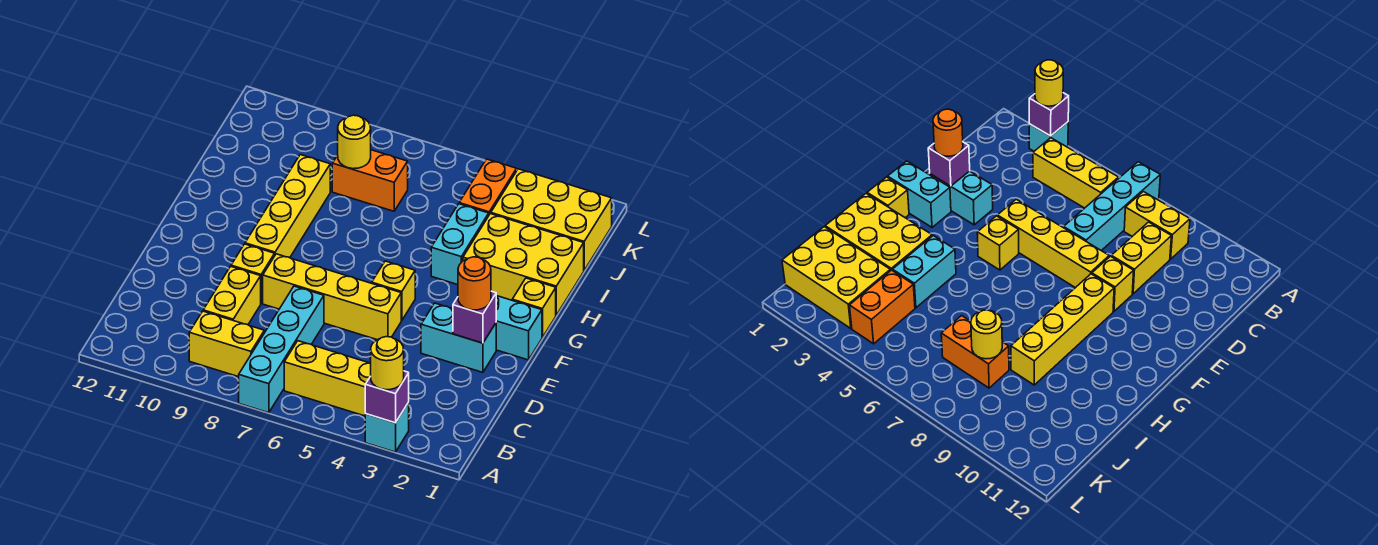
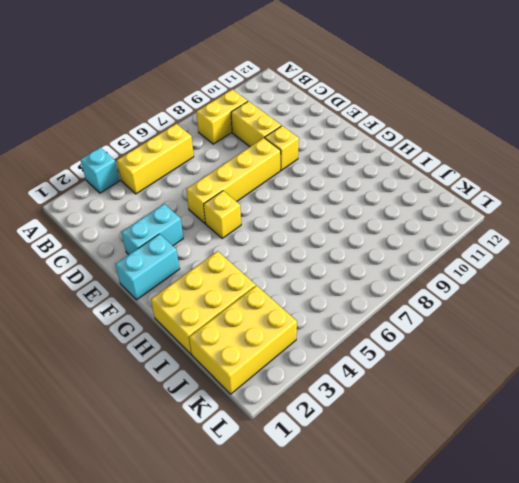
none -> cyan brick A7:D7 level 1
none -> yellow brick F9:I9 level 1
none -> yellow brick G1 level 1

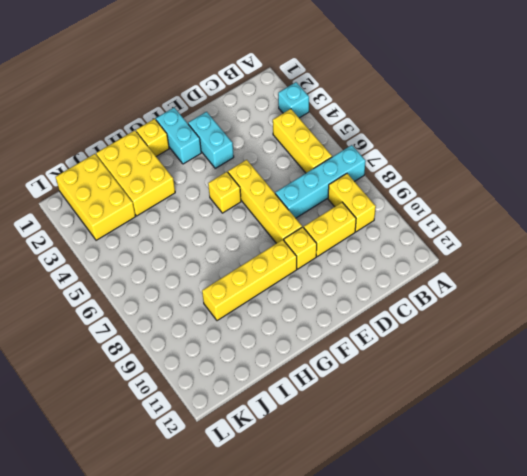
none -> cyan brick H4:I4 level 1
none -> orange brick J4:K4 level 1
none -> orange brick J7:J8 level 1

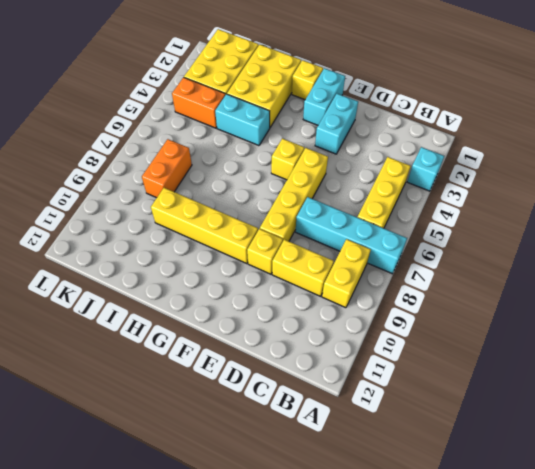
none -> purple brick A3 level 2
none -> purple brick E2 level 2
none -> yellow round brick J8 level 2

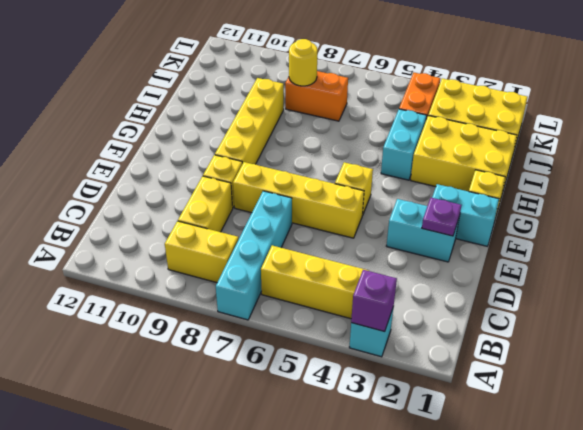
purple plate E2 level 2 -> purple brick E2 level 2
none -> yellow round brick A3 level 3
none -> orange round brick E2 level 3

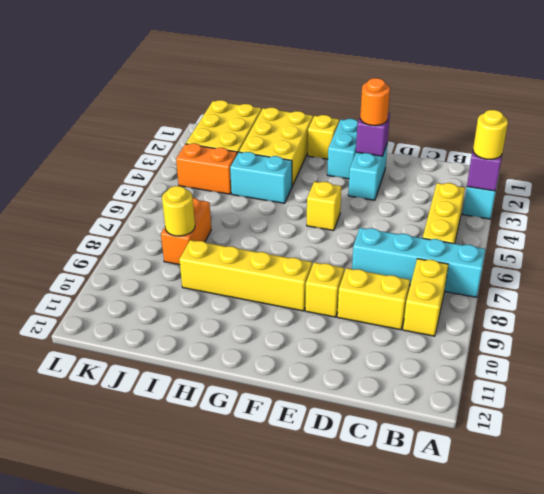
none -> yellow brick E5:E8 level 1

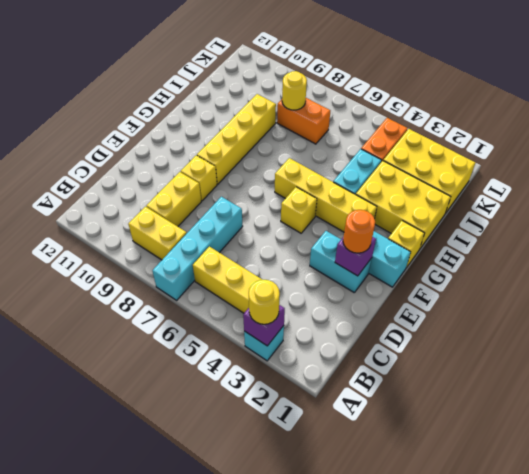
yellow brick G3:G6 level 1 -> yellow brick E5:E8 level 1

